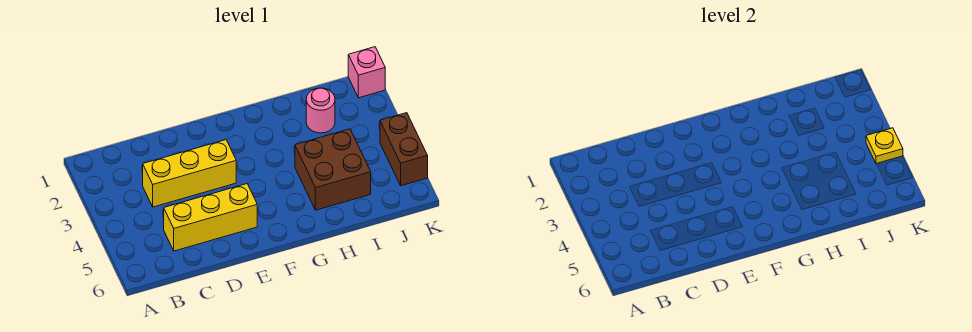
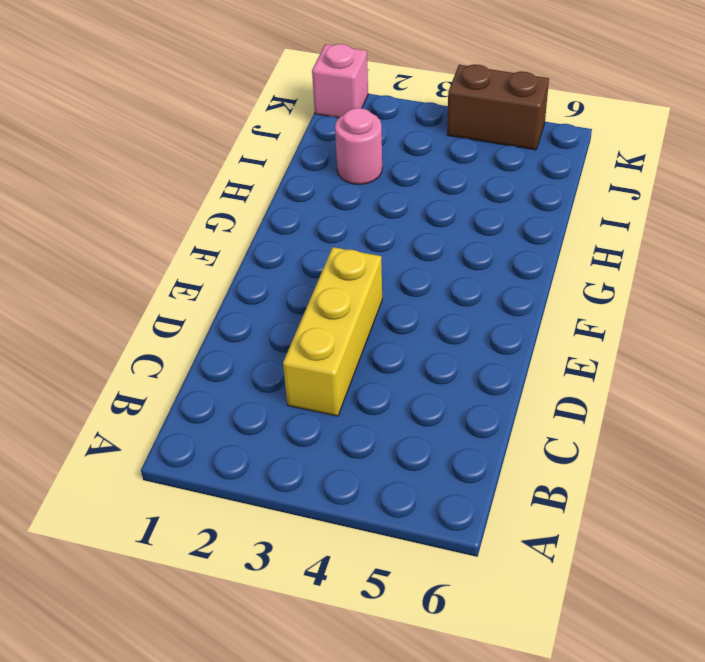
none -> yellow brick C5:E5 level 1
none -> brown brick H4:I5 level 1

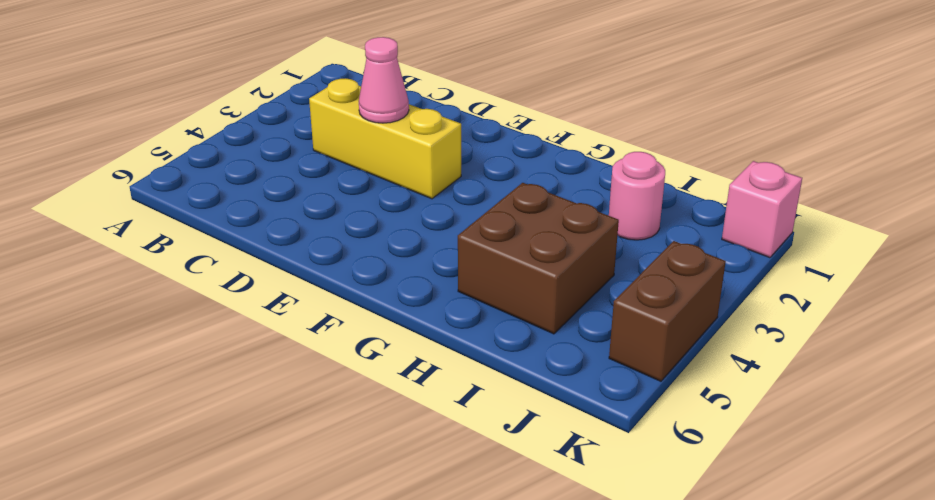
pink cone D3 level 2 -> none
none -> yellow brick C5:E5 level 1
none -> yellow plate K4 level 2

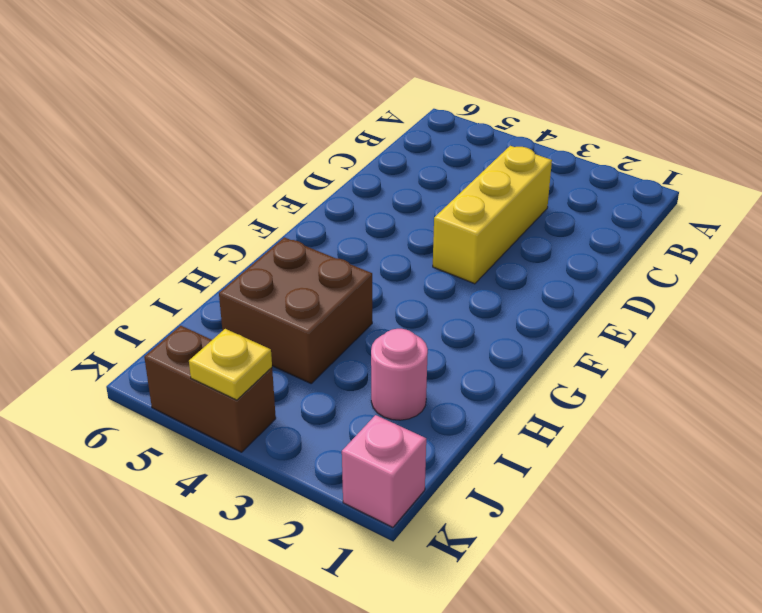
none -> yellow brick C5:E5 level 1

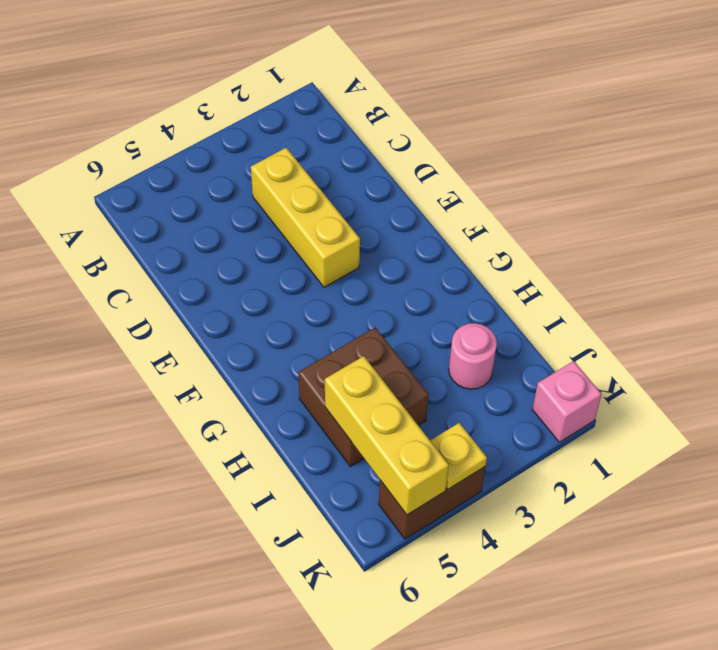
yellow brick I5:K5 level 2 -> yellow brick C5:E5 level 1

